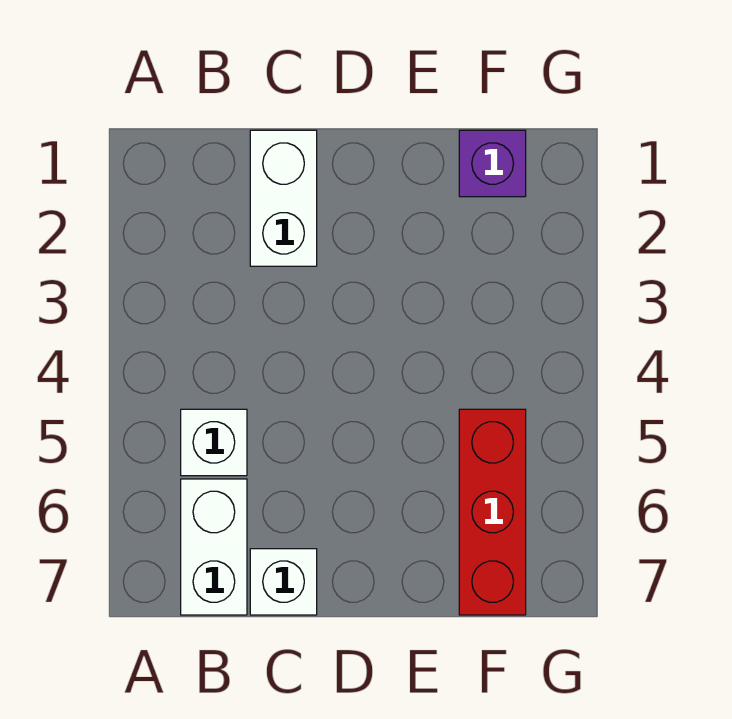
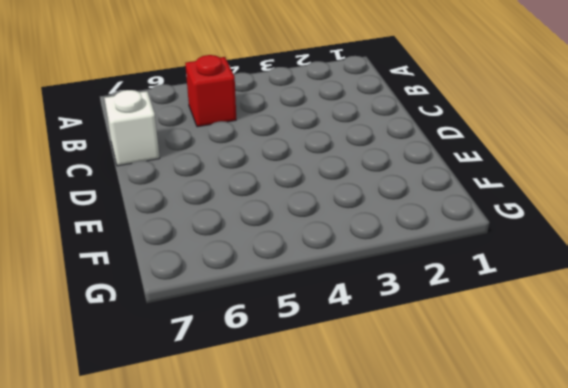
red brick B5 level 1 -> white brick B5 level 1
none -> white brick B6:B7 level 1
none -> white brick C1:C2 level 1

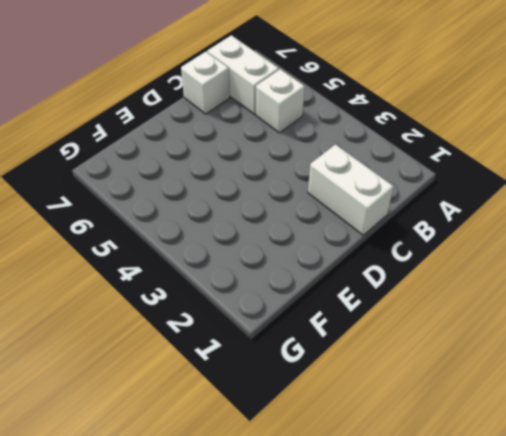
none -> purple brick F1 level 1
none -> red brick F5:F7 level 1

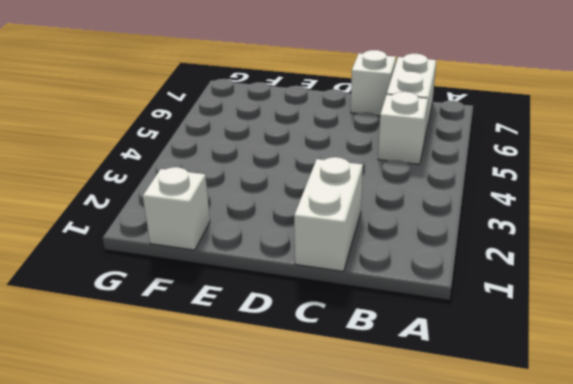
white brick F1 level 1 -> purple brick F1 level 1
none -> red brick F5:F7 level 1

